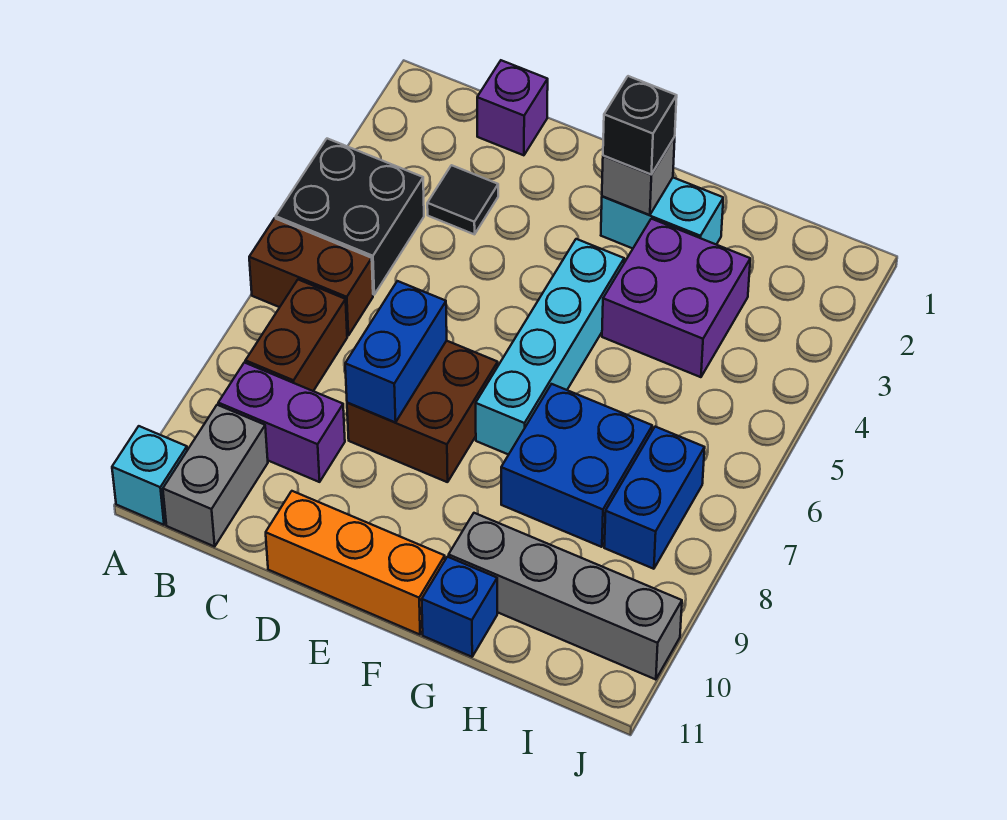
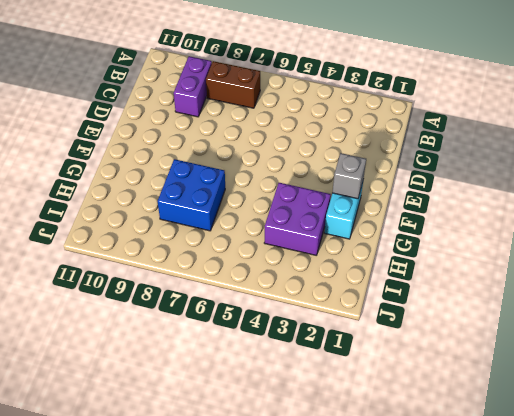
none -> black brick A4:B5 level 1
none -> brown brick A6:B6 level 1
none -> cyan brick A11 level 1

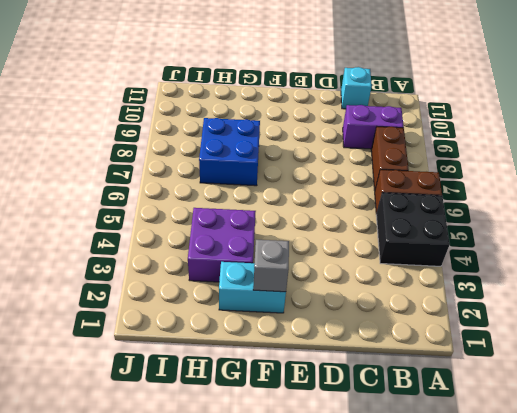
cyan brick C11 level 1 -> cyan brick A11 level 1
none -> grey brick B10:B11 level 1
none -> purple brick C1 level 1
none -> black tile C3 level 1

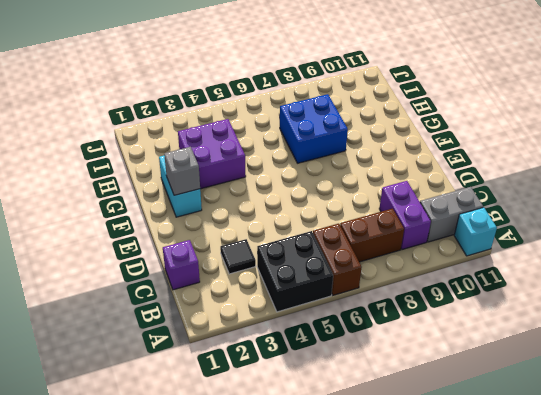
none -> brown brick D7:E8 level 1
none -> orange brick D11:F11 level 1
none -> cyan brick F4:F7 level 1

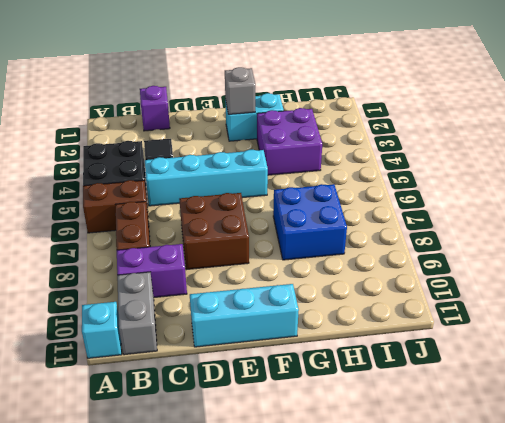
cyan brick C5:F5 level 1 -> cyan brick F4:F7 level 1
cyan brick D11:F11 level 1 -> orange brick D11:F11 level 1
none -> grey brick G10:J10 level 1
none -> blue brick G11 level 1
none -> blue brick I7:I8 level 1

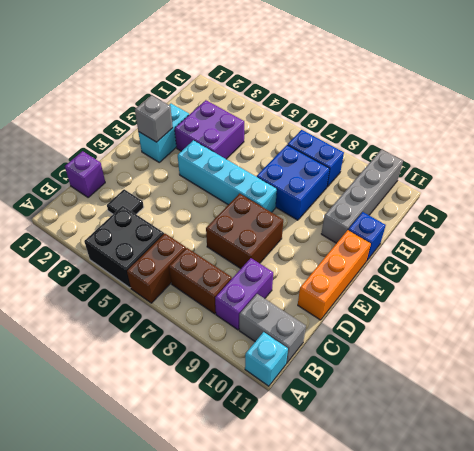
none -> blue brick D7:D8 level 2
none -> black brick F2 level 3

